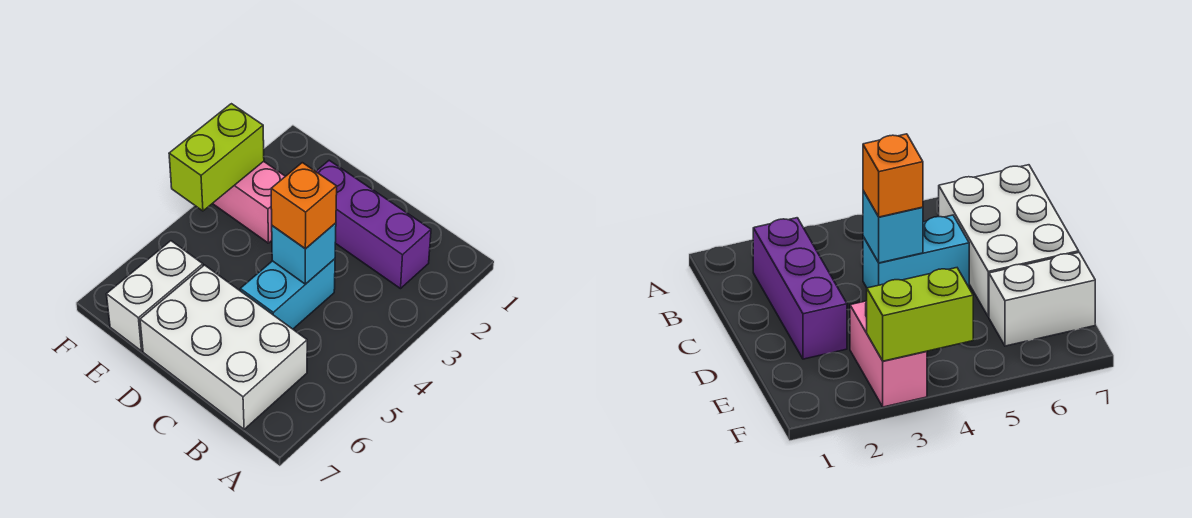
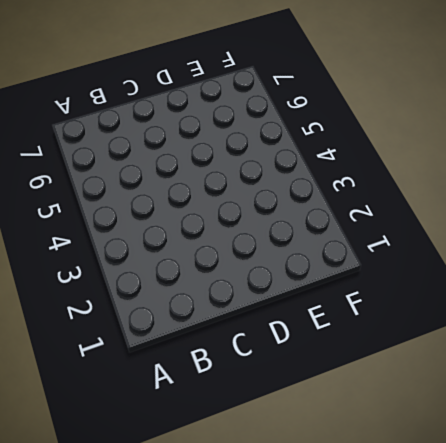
none -> purple brick B2:D2 level 1
none -> white brick B6:D7 level 1

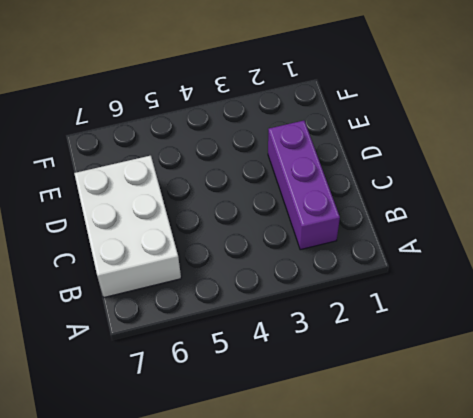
none -> cyan brick C4:C5 level 1
none -> pink brick E3:F3 level 1

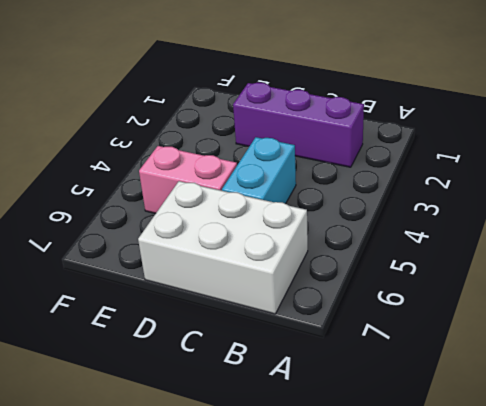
pink brick D5:E5 level 1 -> pink brick E3:F3 level 1
none -> white brick E6:E7 level 1
none -> cyan brick C4 level 2

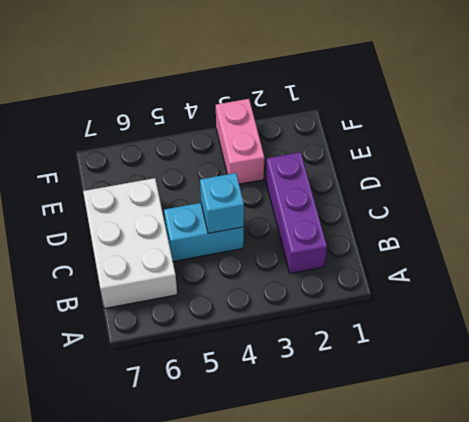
none -> white brick E6:E7 level 1
none -> lime brick F3:F4 level 2

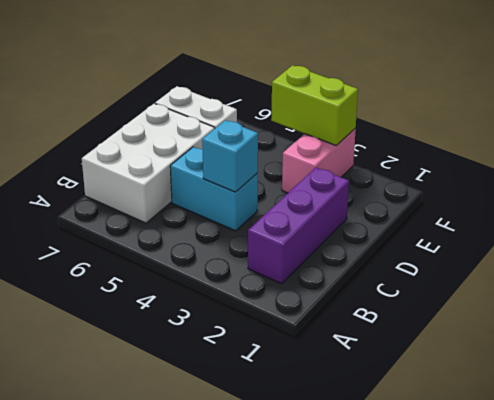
none -> orange brick C4 level 3

